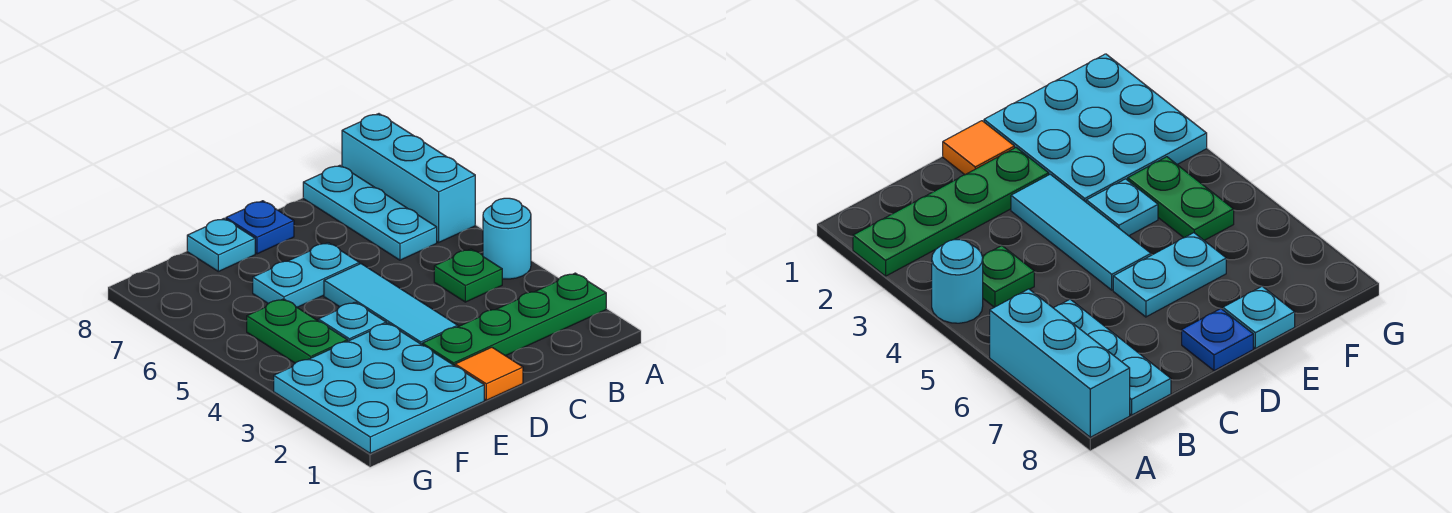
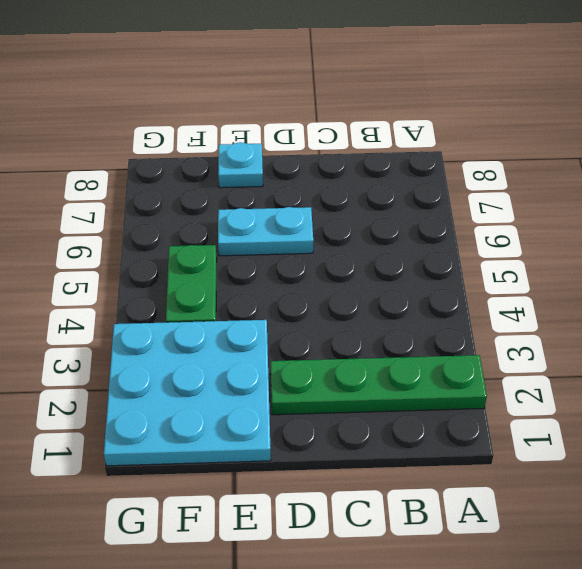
none -> cyan round brick A4 level 1
none -> cyan brick A6:A8 level 1
none -> green plate B4 level 1

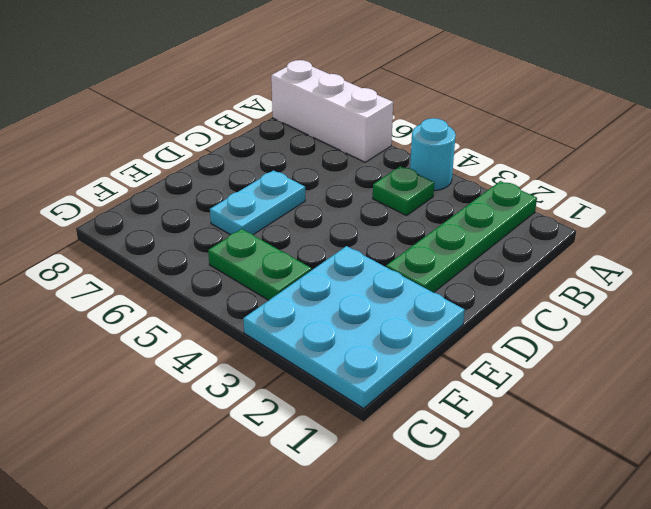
white brick A6:A8 level 1 -> cyan brick A6:A8 level 1
none -> cyan plate B6:B8 level 1
none -> orange tile D1 level 1
none -> cyan tile D3:D5 level 1

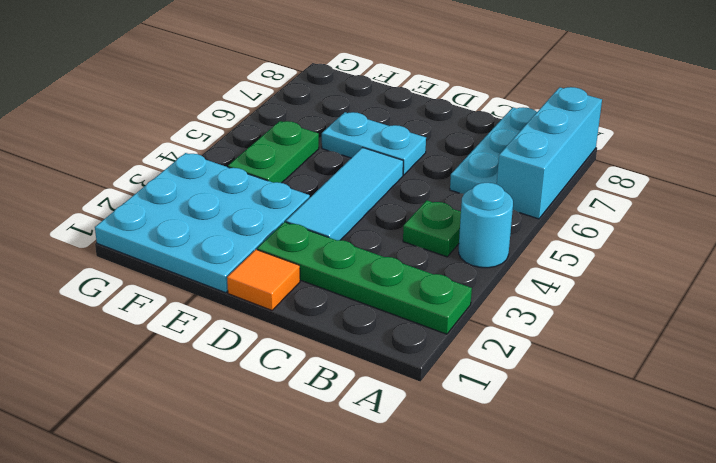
none -> blue plate D8 level 1
none -> cyan plate E4 level 1
none -> cyan plate E8 level 1

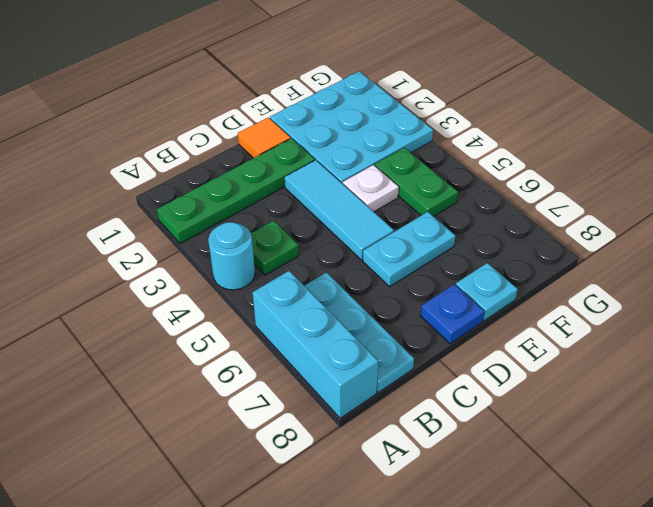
white plate E4 level 1 -> cyan plate E4 level 1

